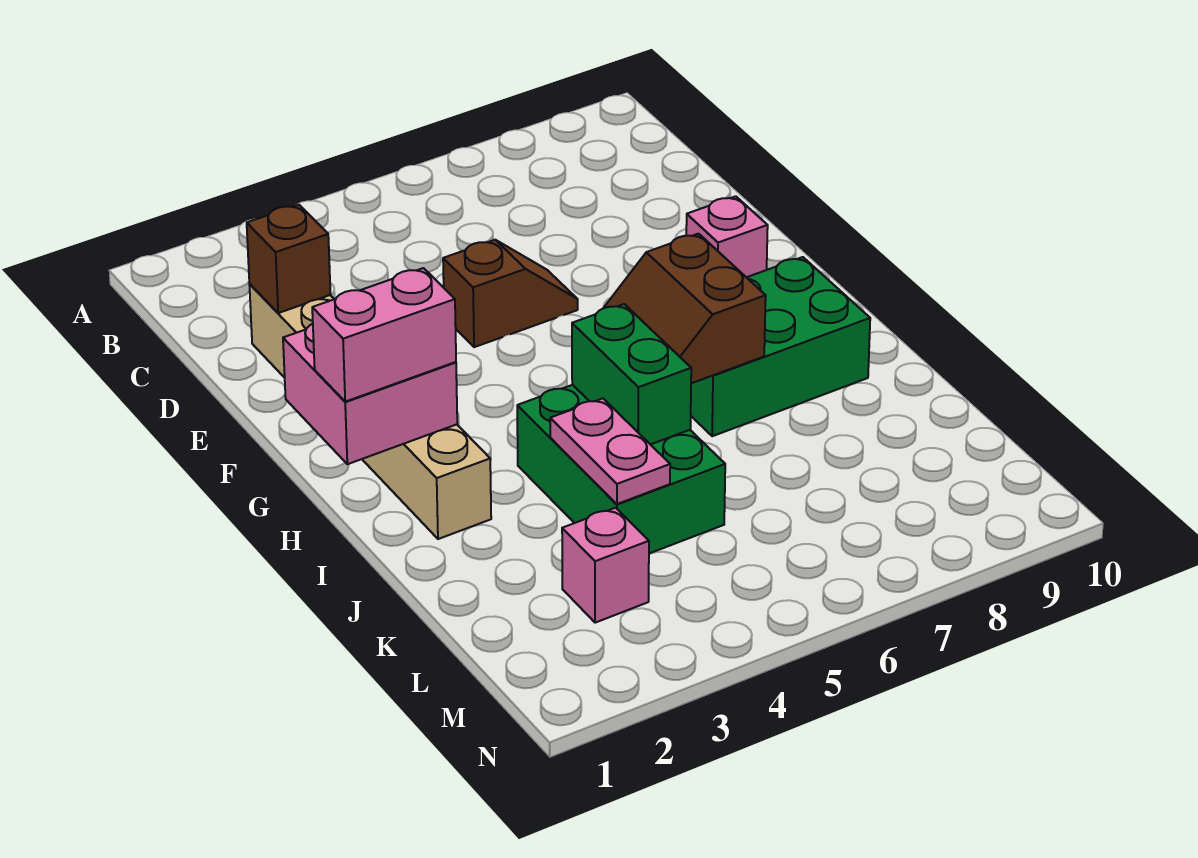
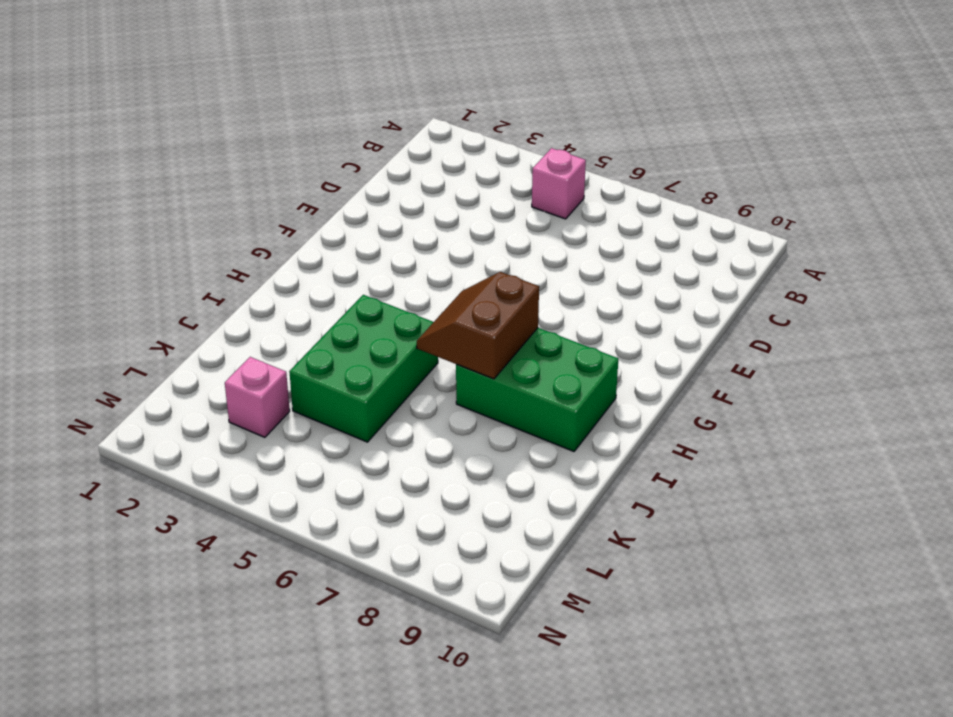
pink brick B5 level 1 -> pink brick F9 level 1
none -> tan brick D2:I2 level 1
none -> brown slope E5:E6 level 1 top 5
none -> brown brick D2 level 2

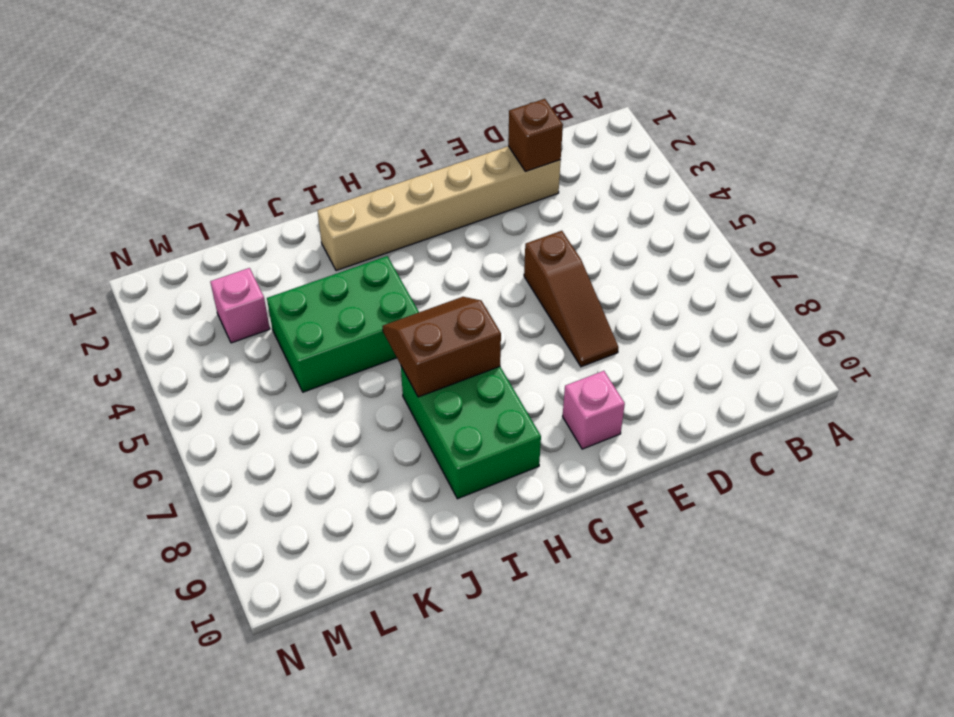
brown slope E5:E7 level 1 top 5 -> brown slope E5:E6 level 1 top 5
none -> pink brick G1:H2 level 2
none -> green brick I5:J5 level 2
none -> pink plate J4:K4 level 2

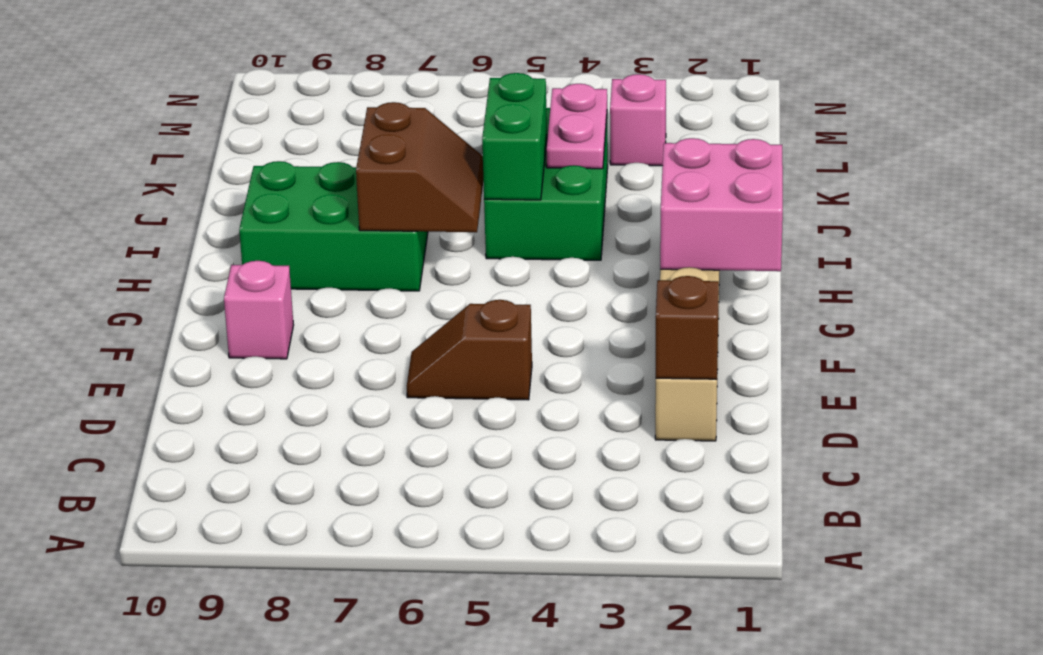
none -> pink brick H1:H2 level 3

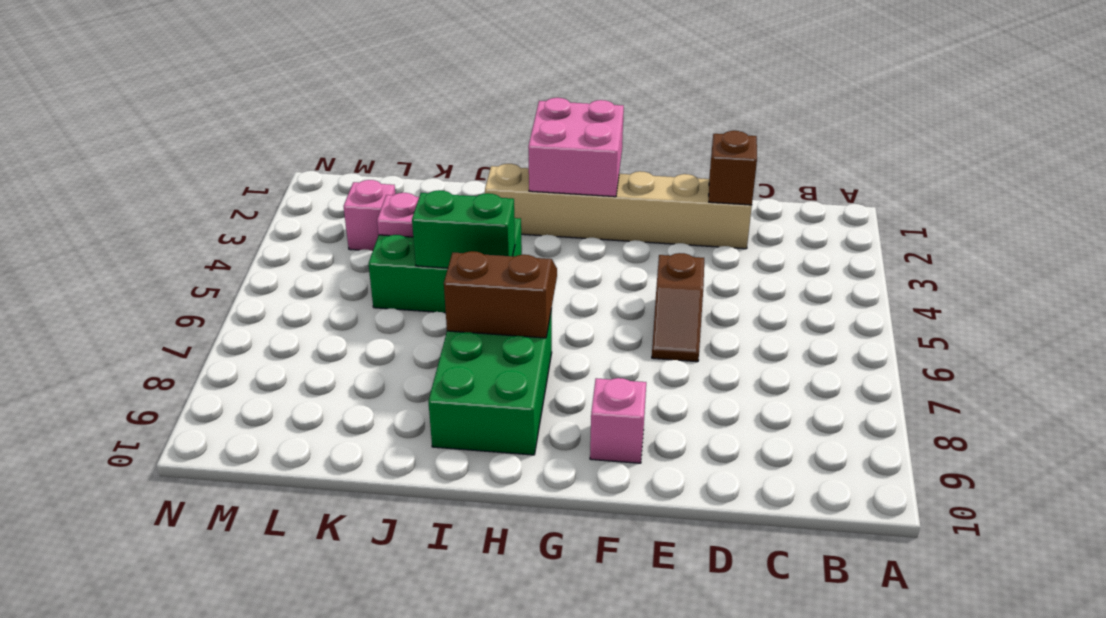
none -> pink brick H1:H2 level 3

